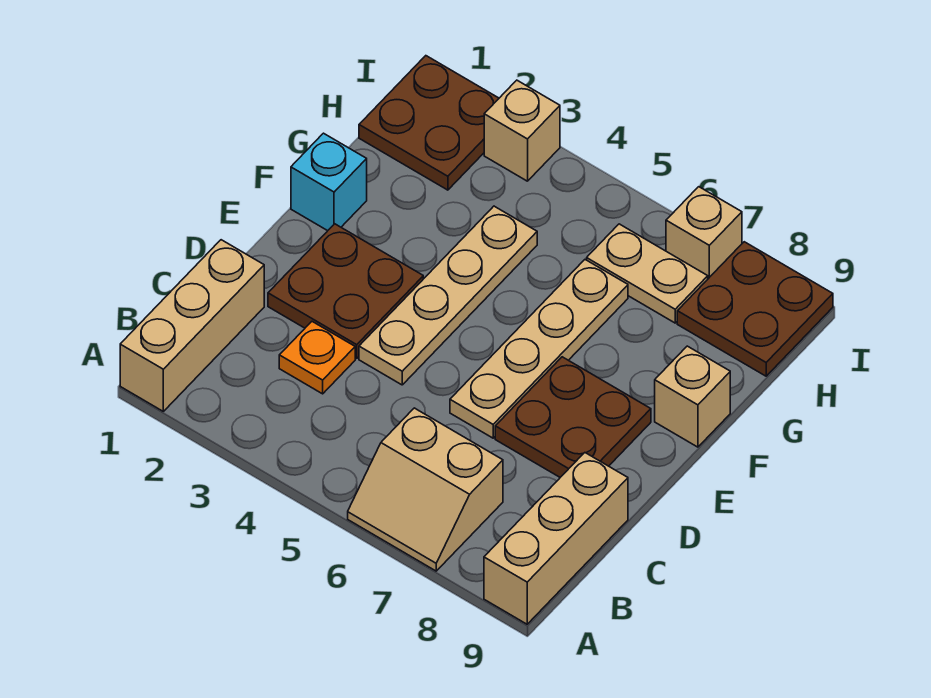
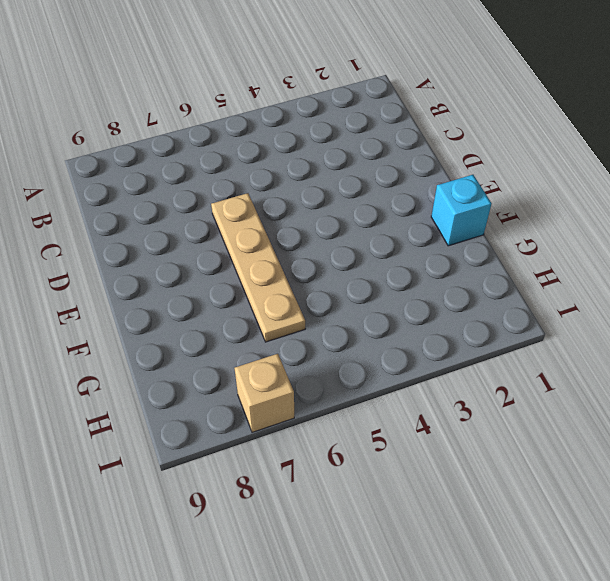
none -> tan brick A1:C1 level 1
none -> tan slope A6:B7 level 1 top B
none -> tan brick A9:C9 level 1

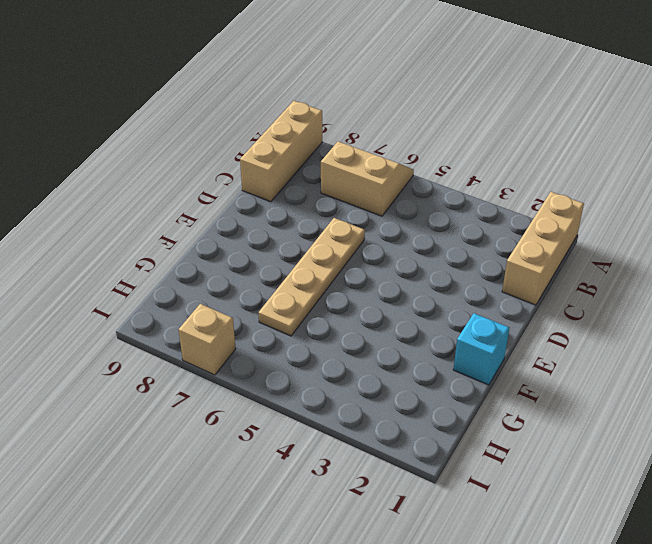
none -> orange plate C3 level 1
none -> brown plate D2:E3 level 1
none -> tan plate D4:G4 level 1

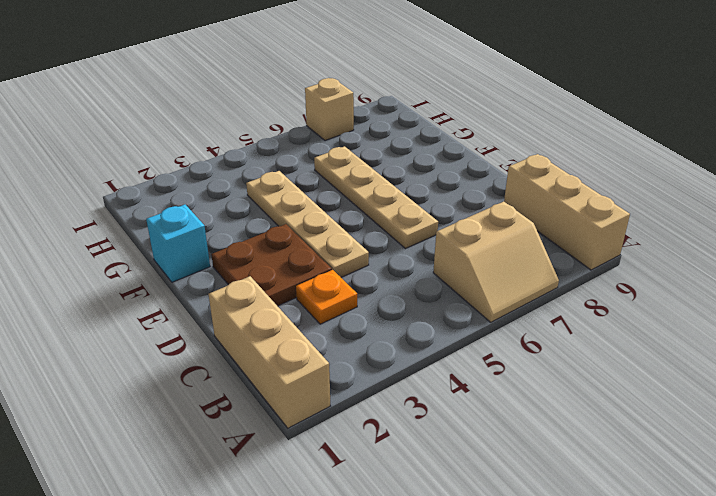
none -> brown plate D7:E8 level 1
none -> tan brick F9 level 1
none -> brown plate H1:I2 level 1

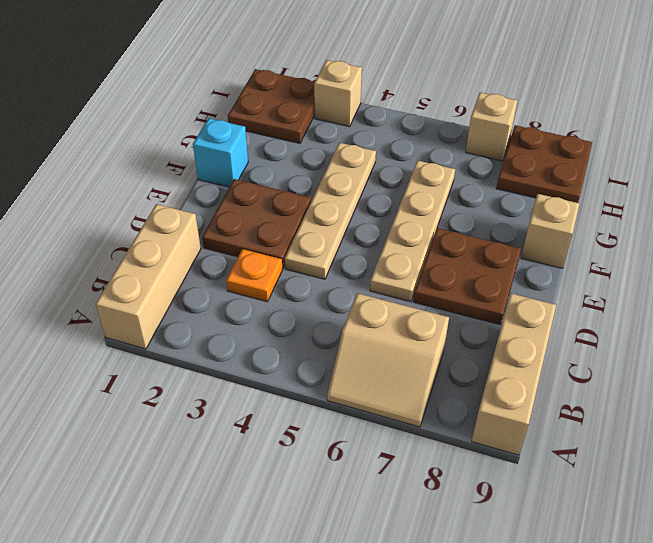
none -> tan plate H6:H7 level 1

